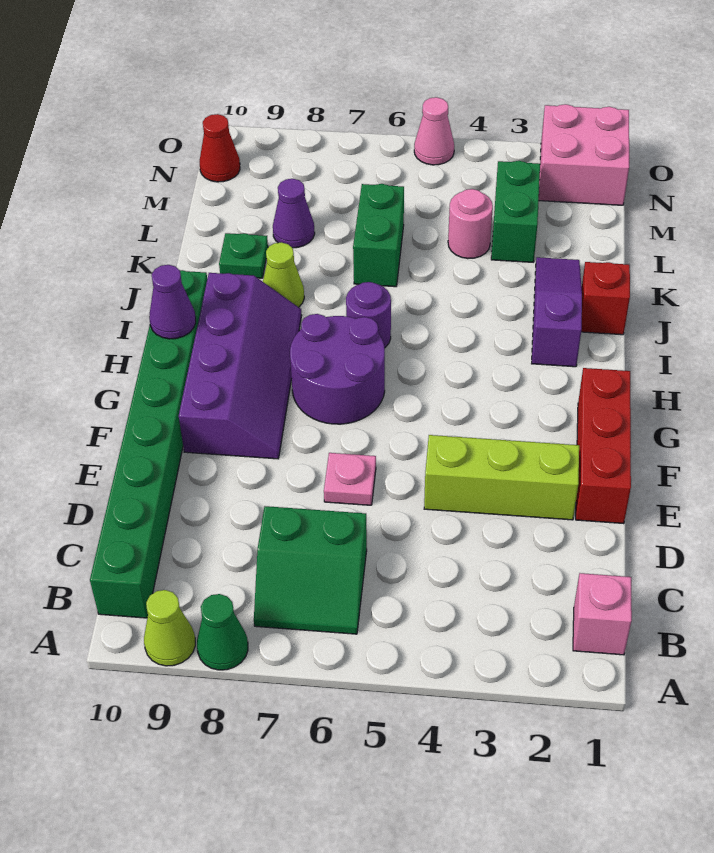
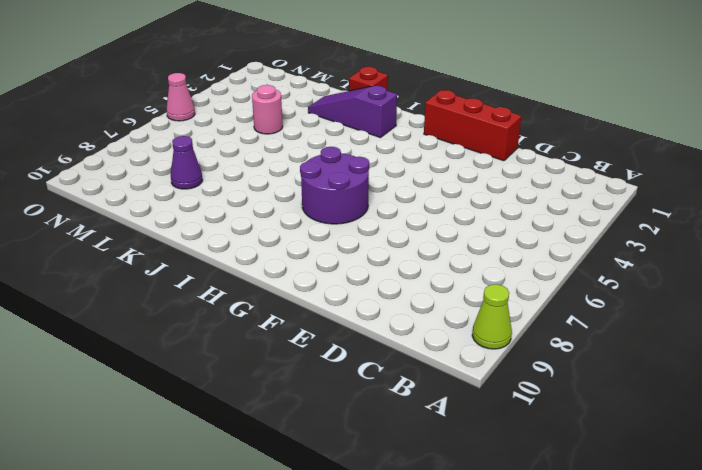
none -> green cone A8 level 1
none -> pink brick B1 level 1
none -> green slope B6:C7 level 1 top C

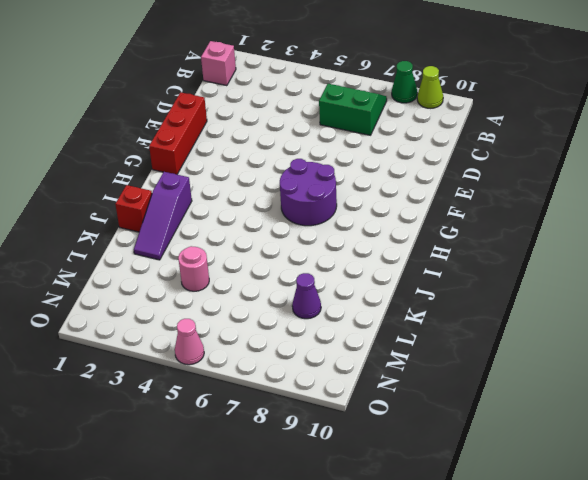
none -> green brick B10:I10 level 1
none -> lime brick E2:E4 level 1
none -> pink plate E6 level 1

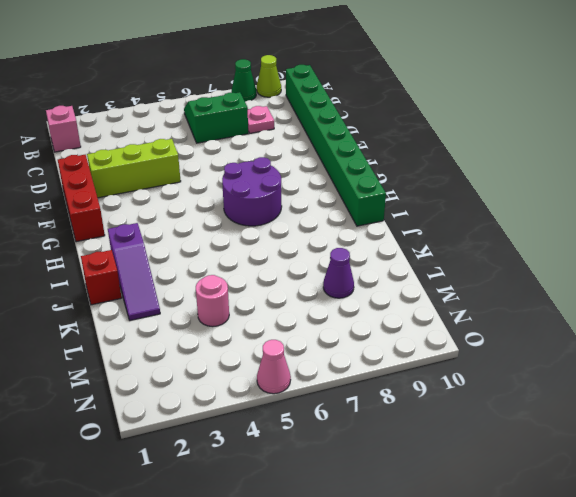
pink plate C8 level 1 -> pink plate E6 level 1
none -> purple slope F8:I9 level 1 top 9
none -> purple round brick I6 level 1
none -> lime cone J8 level 1

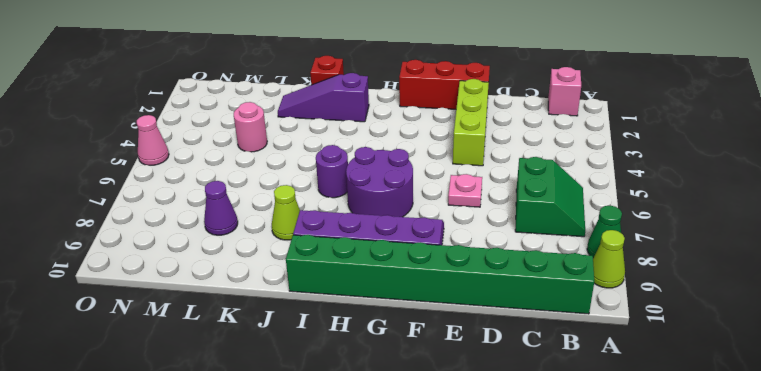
none -> green brick K6:L6 level 1
none -> green plate K9 level 1
none -> green brick L3:M3 level 1

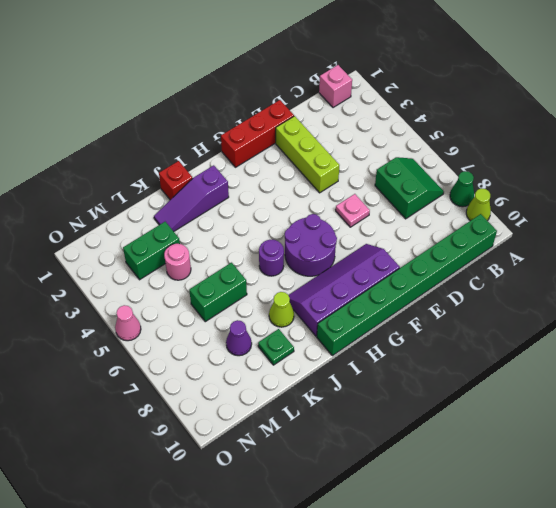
none -> pink brick N1:O2 level 1
none -> red cone N10 level 1
none -> purple cone H10 level 2

